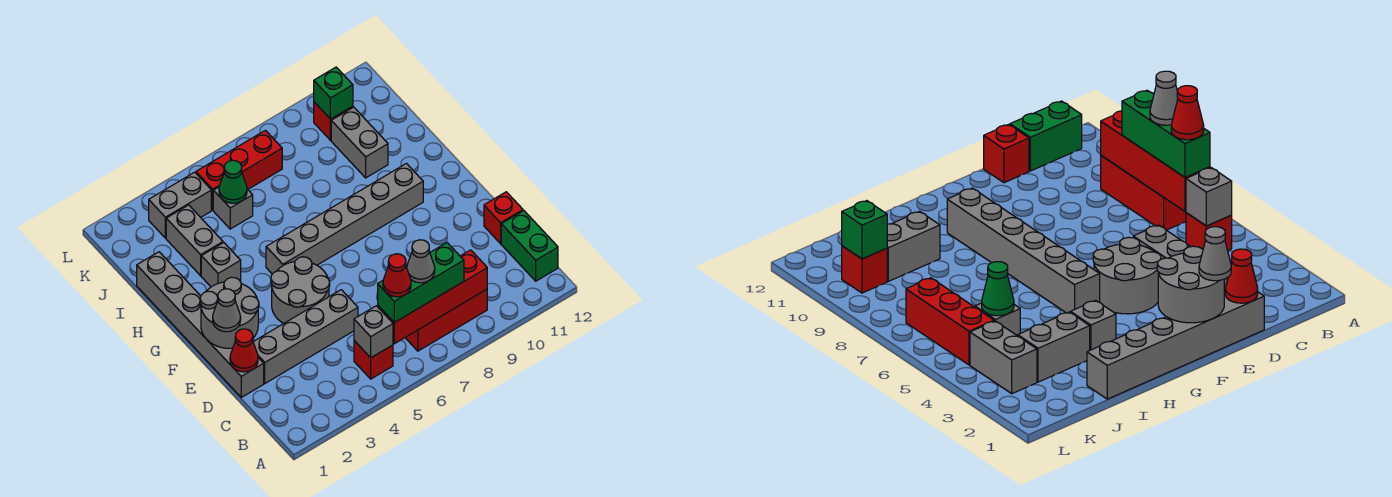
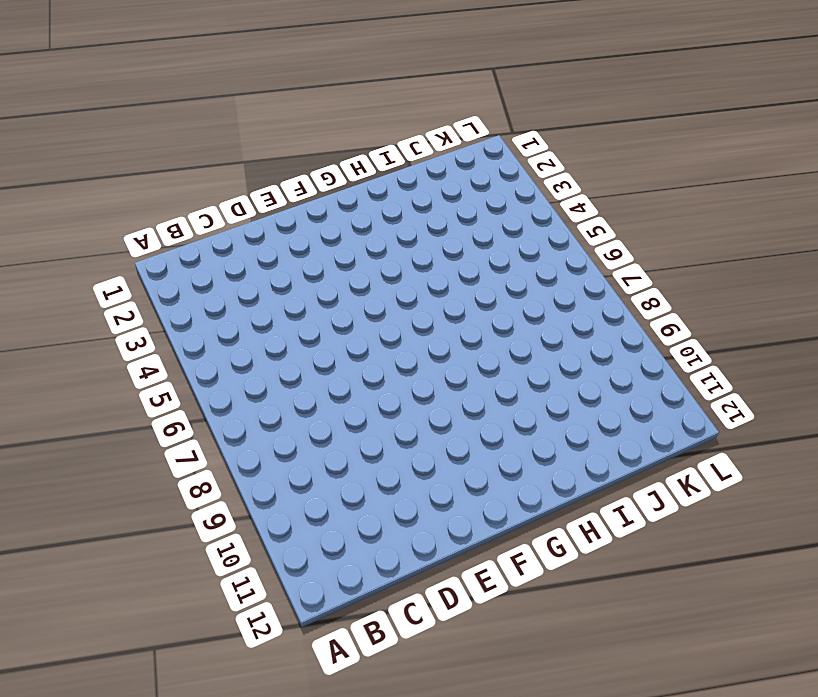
none -> red brick B5 level 1
none -> red brick B7:B9 level 1
none -> green brick B12:C12 level 1

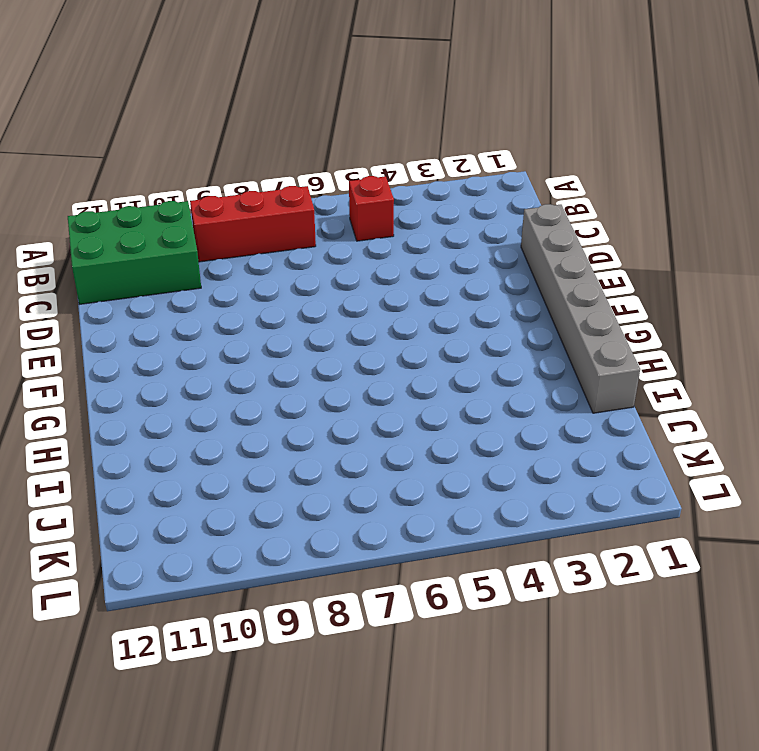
green brick B10:C12 level 1 -> green brick B12:C12 level 1
none -> grey brick D2:D5 level 1
none -> red brick D12 level 1
none -> grey round brick E4:F5 level 1

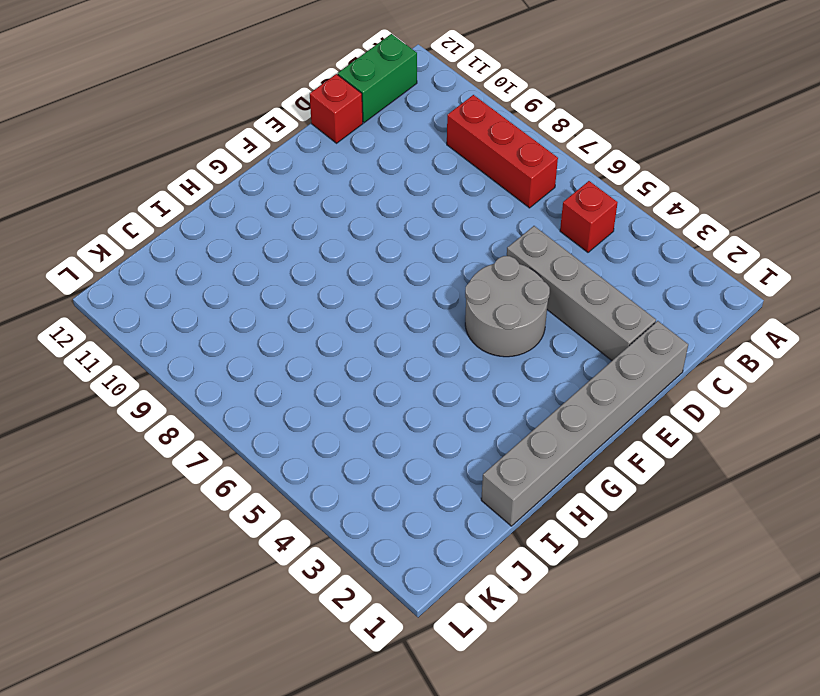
none -> grey brick G5:G10 level 1
none -> grey brick H3 level 1
none -> grey brick I3:J3 level 1

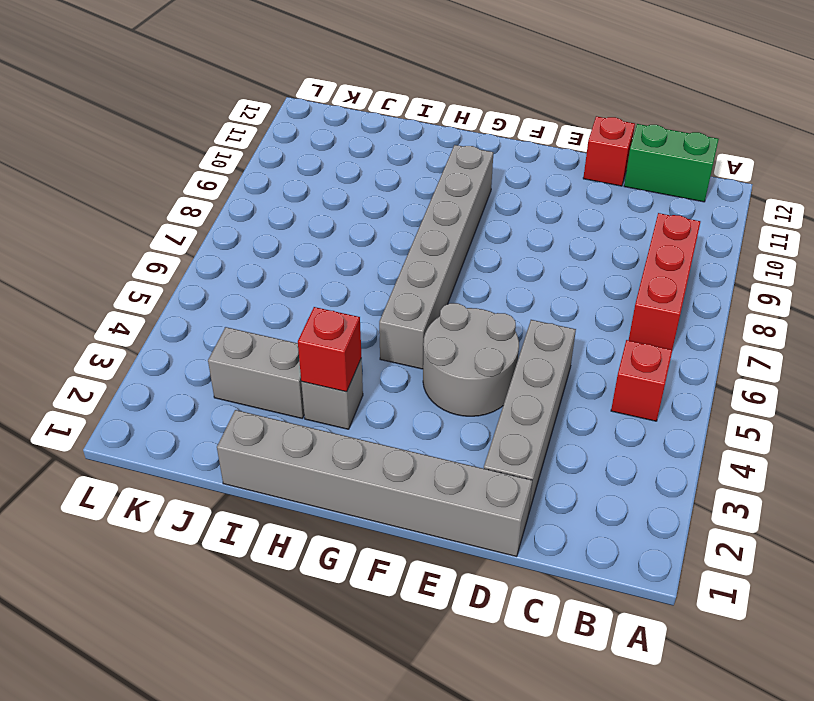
red brick H3 level 2 -> red brick K10 level 1
none -> grey brick I10:J10 level 1
none -> grey brick J5 level 1
none -> grey brick K3:K4 level 1

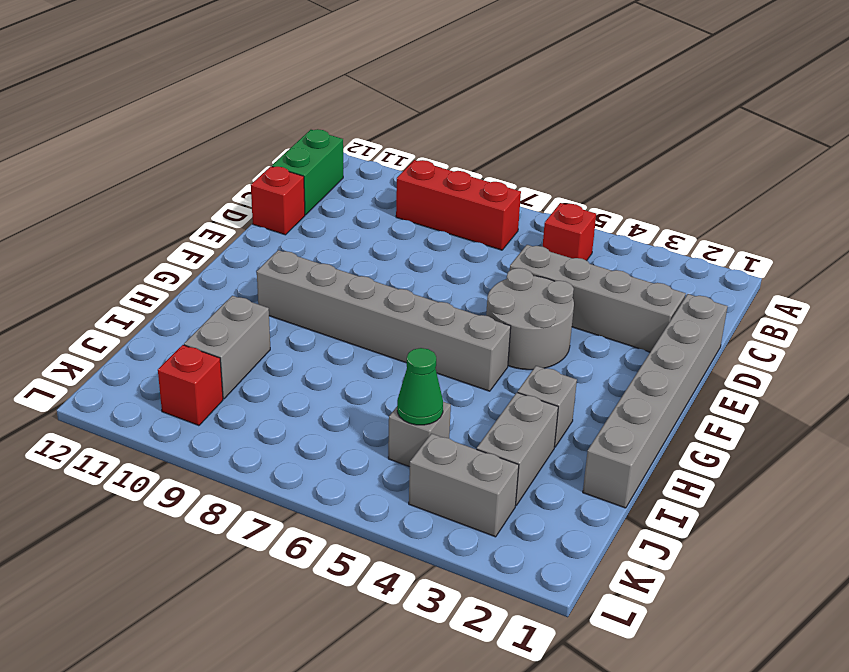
none -> red brick K5:K7 level 1
none -> grey brick B5 level 2
none -> red brick B6:B9 level 2

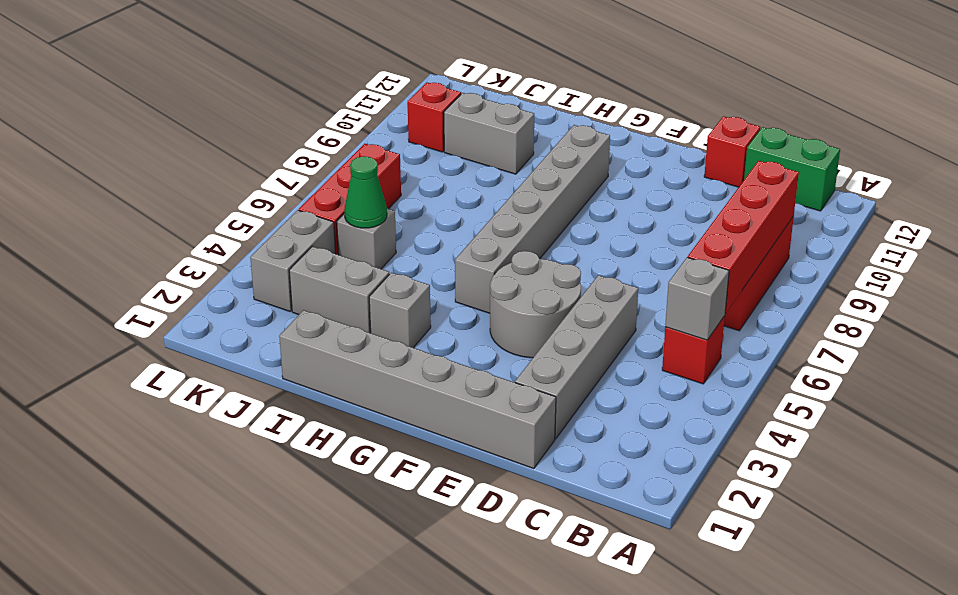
none -> red cone D1 level 2
none -> grey round brick E1:F2 level 2
none -> green brick K10 level 2

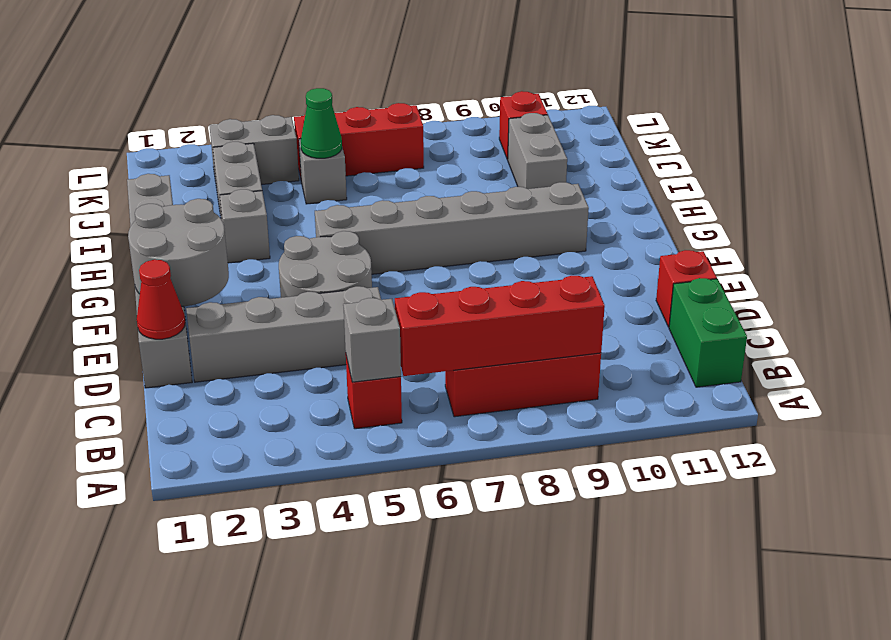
none -> green brick K10 level 2
none -> green brick B6:B8 level 3
none -> grey cone E1 level 3

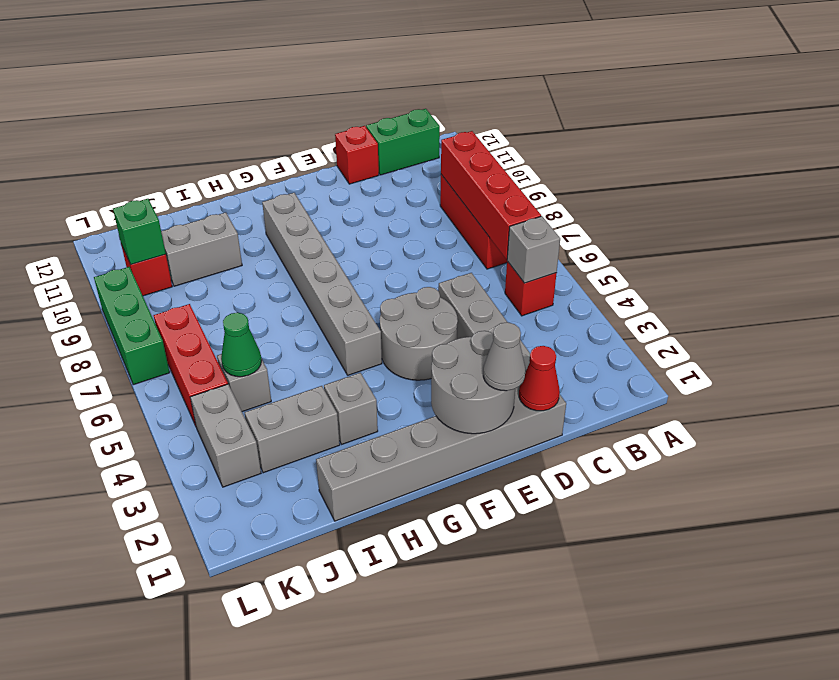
green brick L7:L9 level 1 -> green brick B6:B8 level 3
none -> red cone B6 level 4
none -> grey cone B7 level 4

